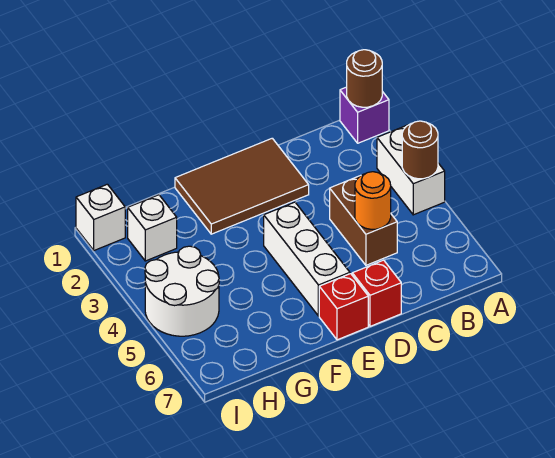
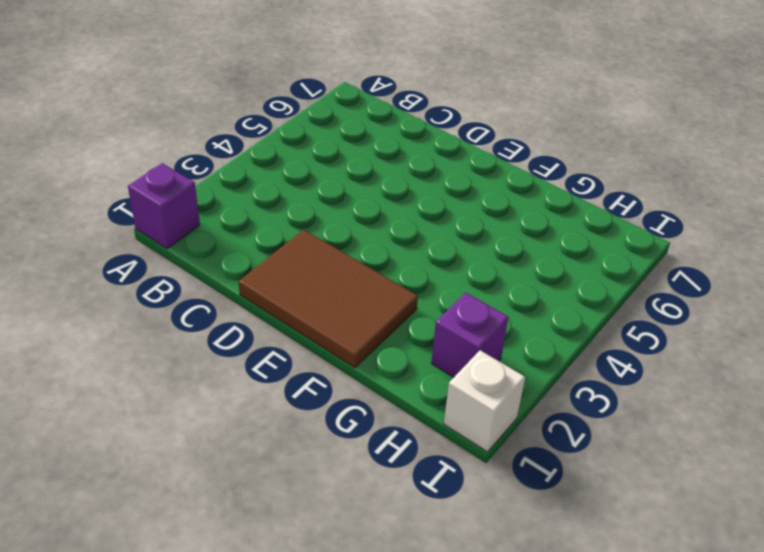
purple brick H2 level 1 -> white brick H2 level 1
none -> white brick A3:A4 level 1
none -> brown brick C4:C5 level 1
none -> red brick D7 level 1

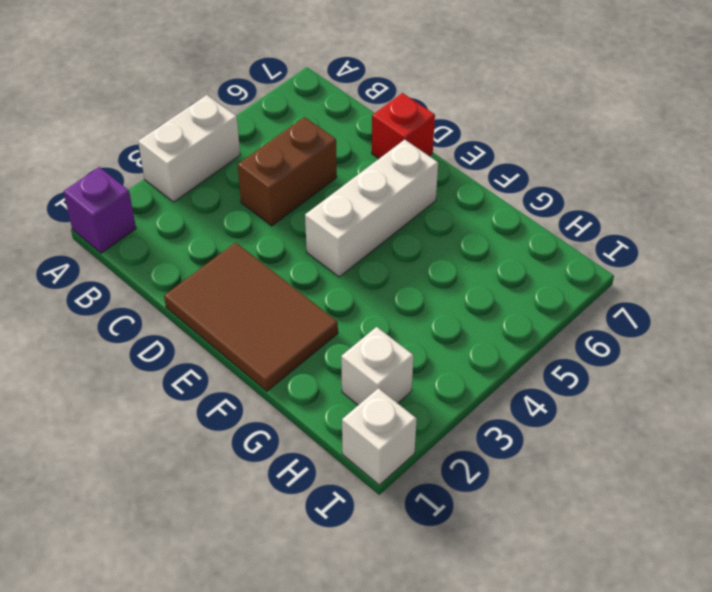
none -> red brick E7 level 1
none -> white round brick H4:I5 level 1
none -> brown round brick A1 level 2

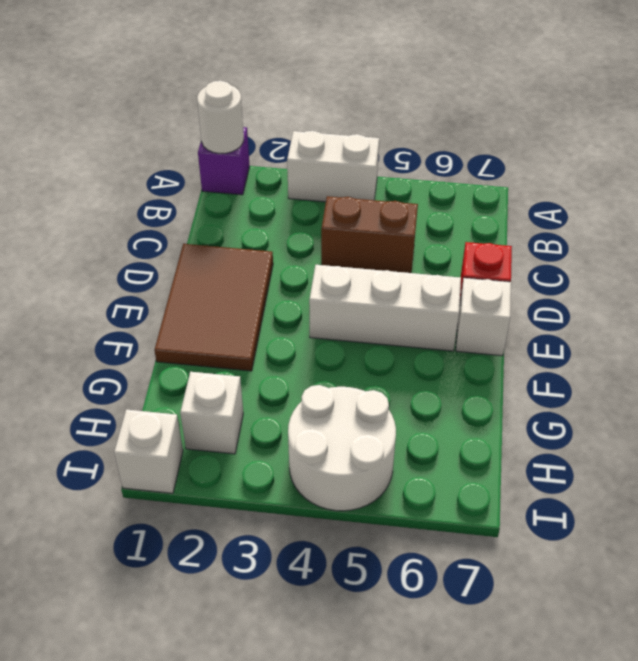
white round brick A1 level 2 -> brown round brick A1 level 2
white brick E7 level 1 -> red brick E7 level 1
none -> brown round brick A4 level 2
none -> orange round brick C5 level 2

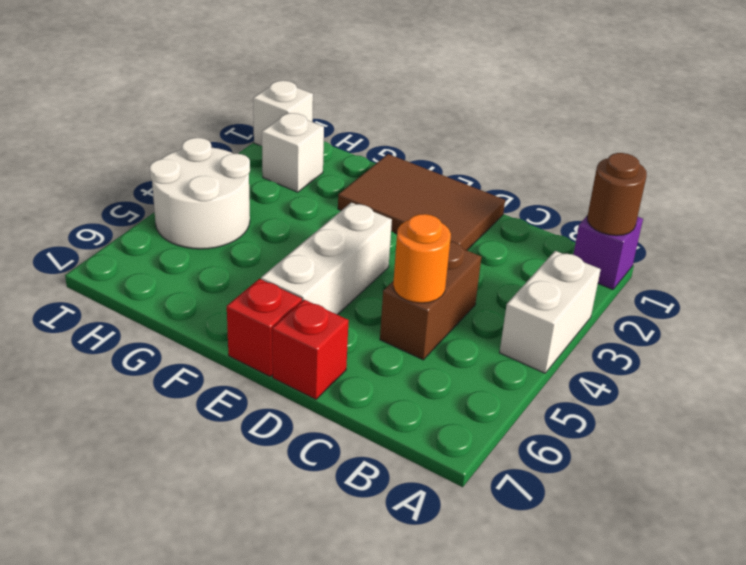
none -> brown round brick A4 level 2

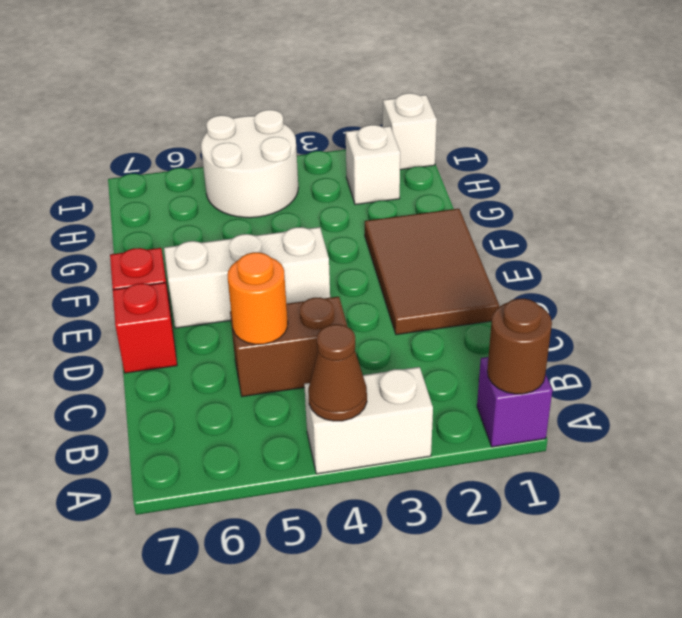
brown cone A4 level 2 -> brown round brick A4 level 2

